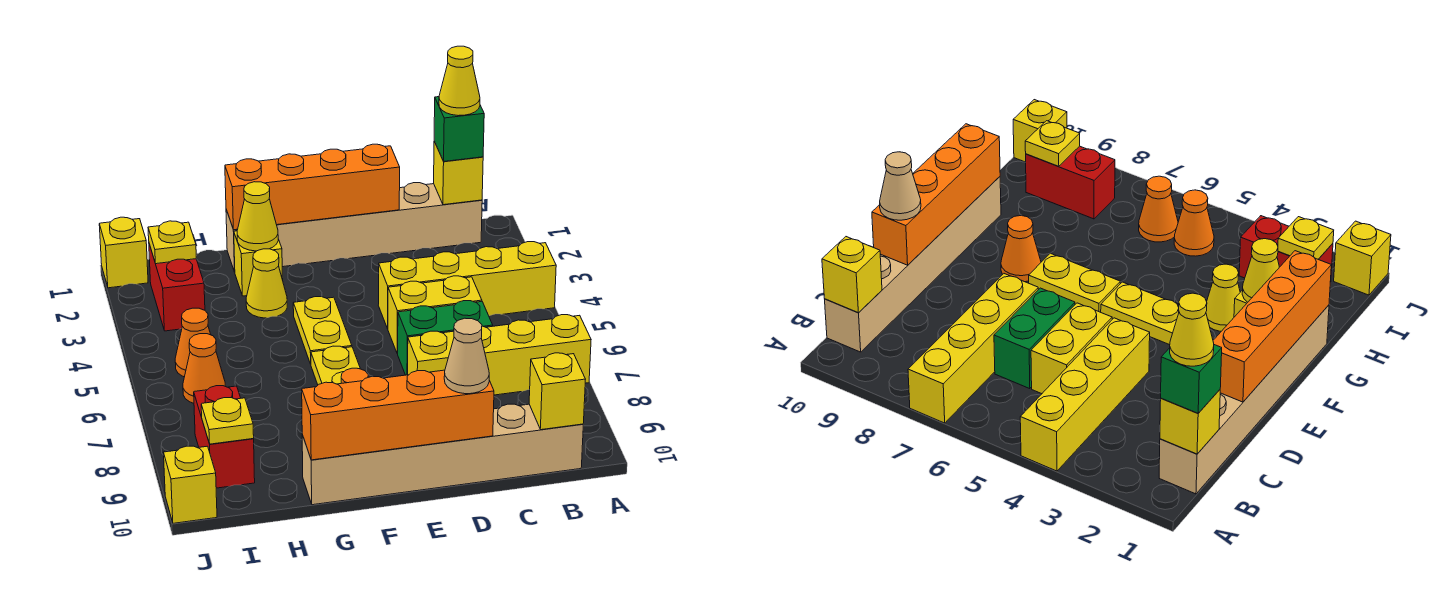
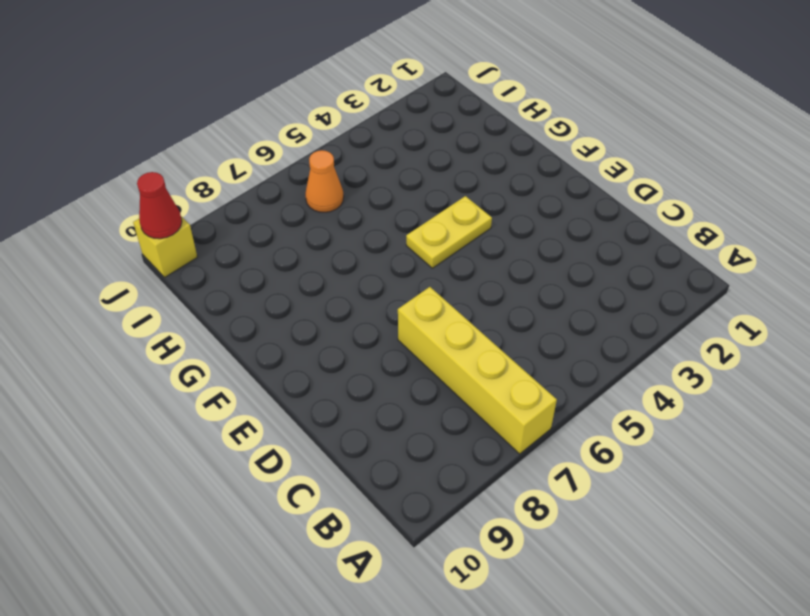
red cone J10 level 2 -> none
none -> yellow brick A4:D4 level 1
none -> tan brick B1:G1 level 1
none -> tan brick B10:G10 level 1

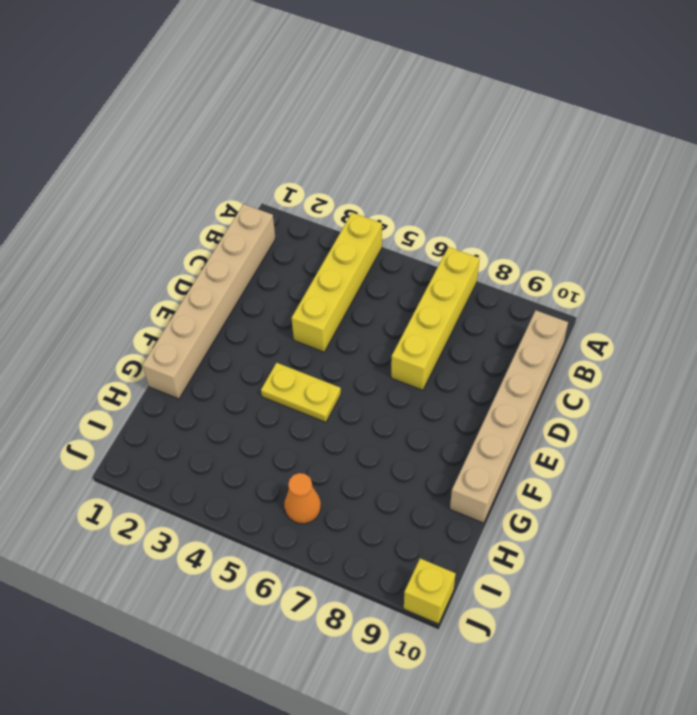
none -> yellow brick C5:D5 level 1
none -> green brick C6:D6 level 1
none -> yellow plate F6:F7 level 1

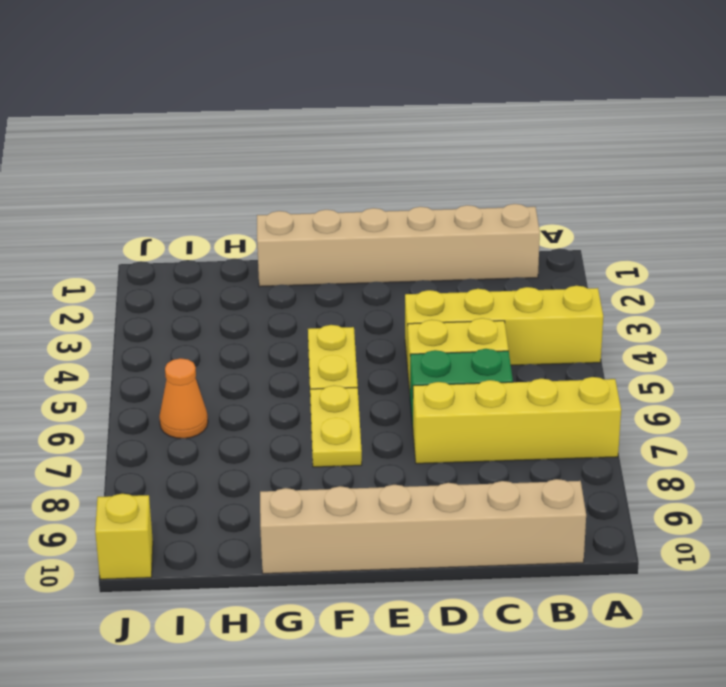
none -> orange cone F8 level 1
none -> yellow brick G2 level 1
none -> yellow cone G3 level 1

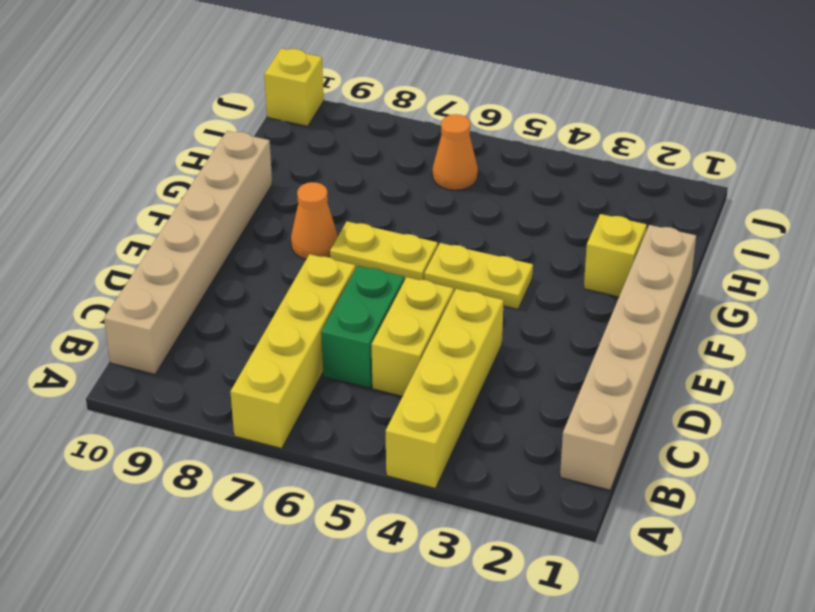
none -> yellow cone G3 level 1
none -> red brick I2:I3 level 1
none -> orange cone I5 level 1

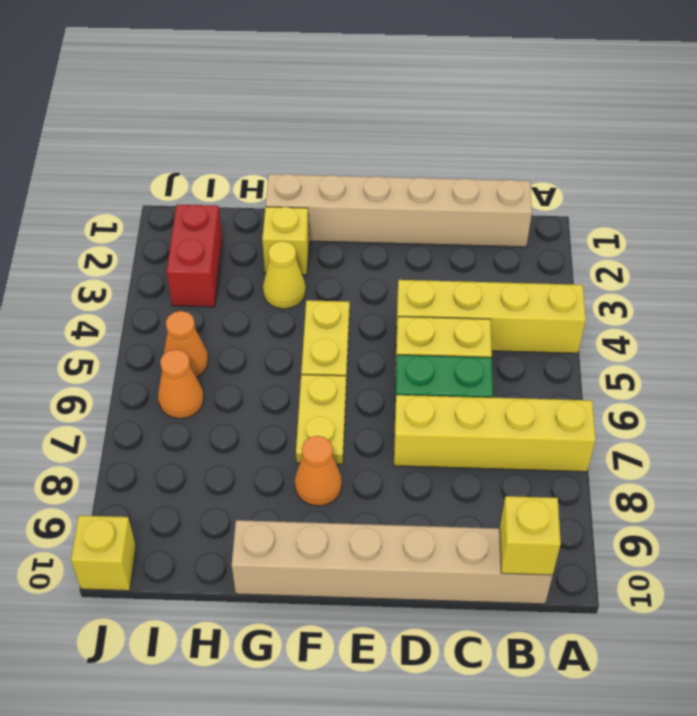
none -> red brick I8:I9 level 1
none -> yellow brick J1 level 1
none -> yellow brick B1 level 2

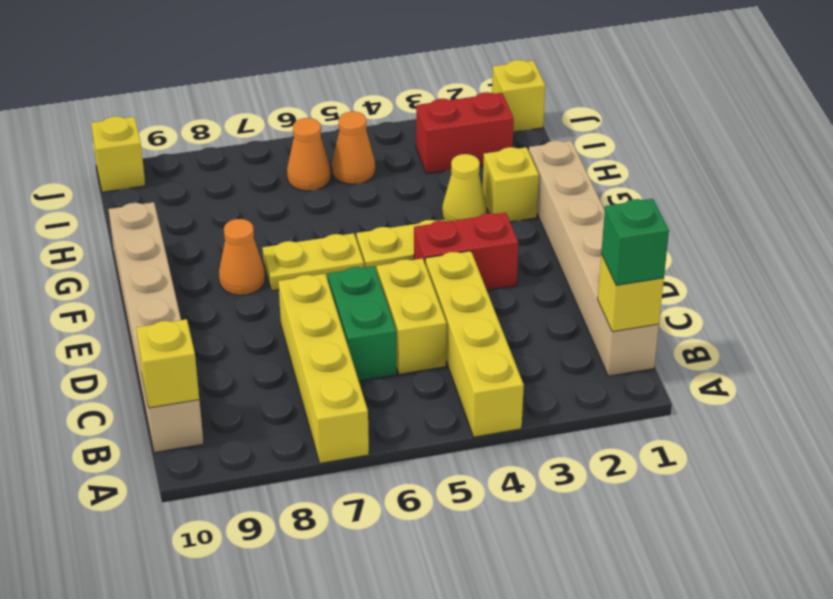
red brick E3:E4 level 1 -> red brick I8:I9 level 1
none -> orange brick D1:G1 level 2
none -> orange brick D10:G10 level 2
none -> yellow cone G2 level 2

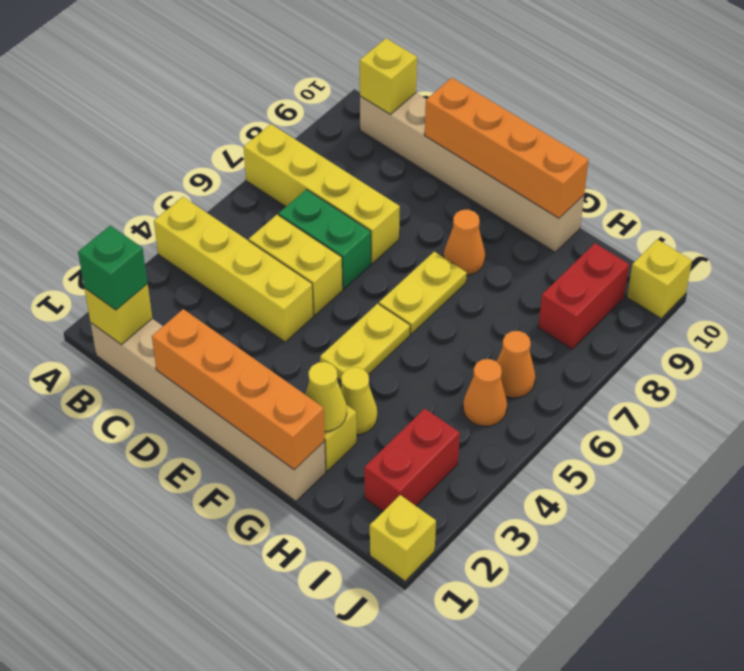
none -> yellow plate I2 level 2
none -> yellow plate I9 level 2
none -> tan cone D10 level 3

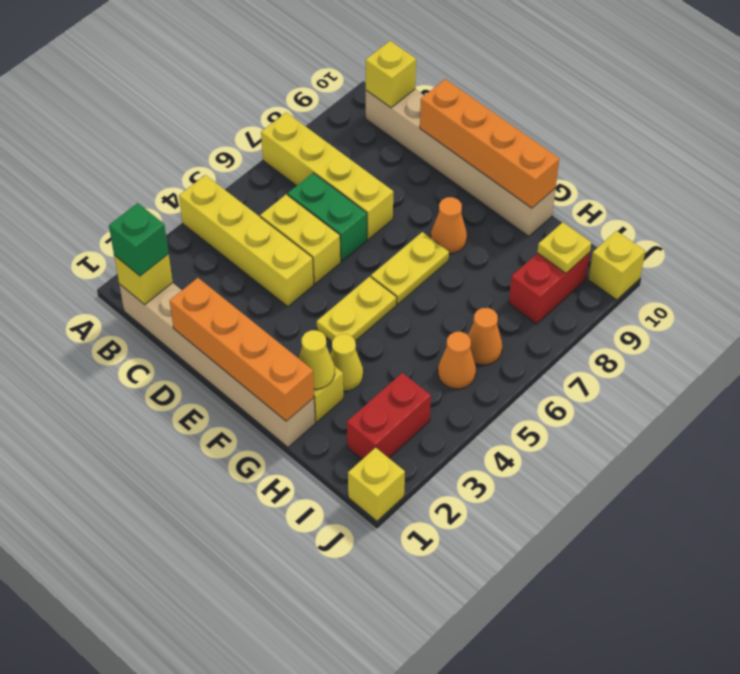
none -> yellow plate I2 level 2
none -> tan cone D10 level 3
none -> yellow cone B1 level 4

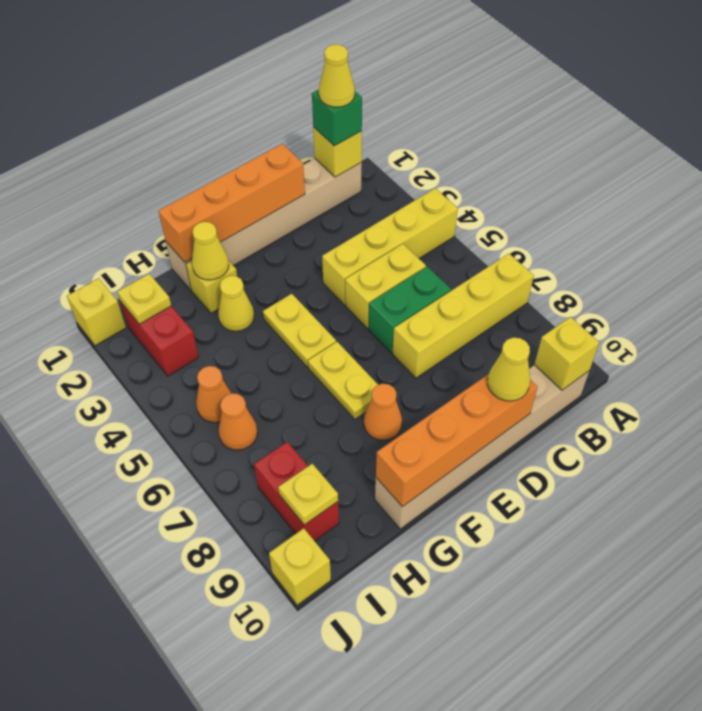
yellow cone D10 level 3 -> tan cone D10 level 3

